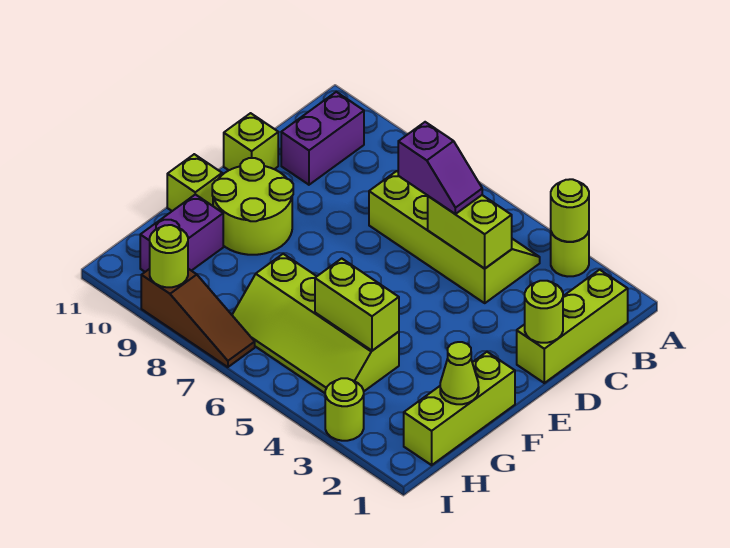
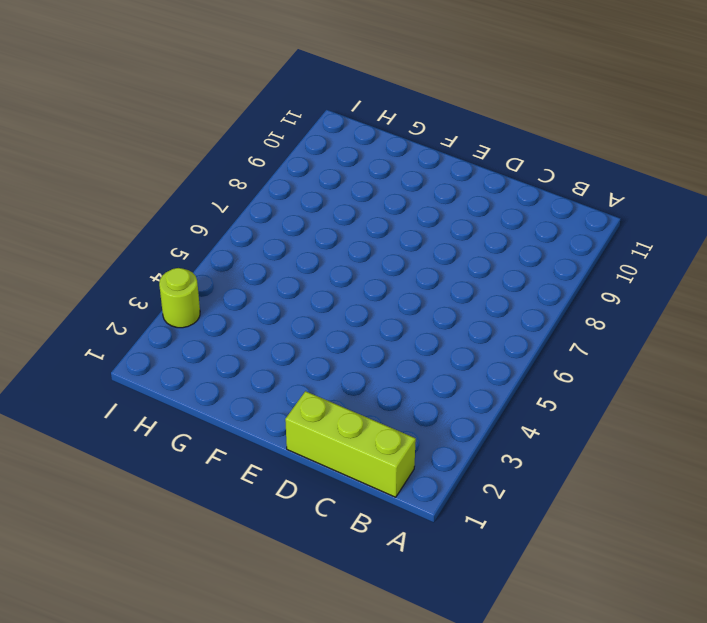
none -> lime round brick A3 level 1
none -> lime slope B4:C7 level 1 top C
none -> purple brick B10:C10 level 1

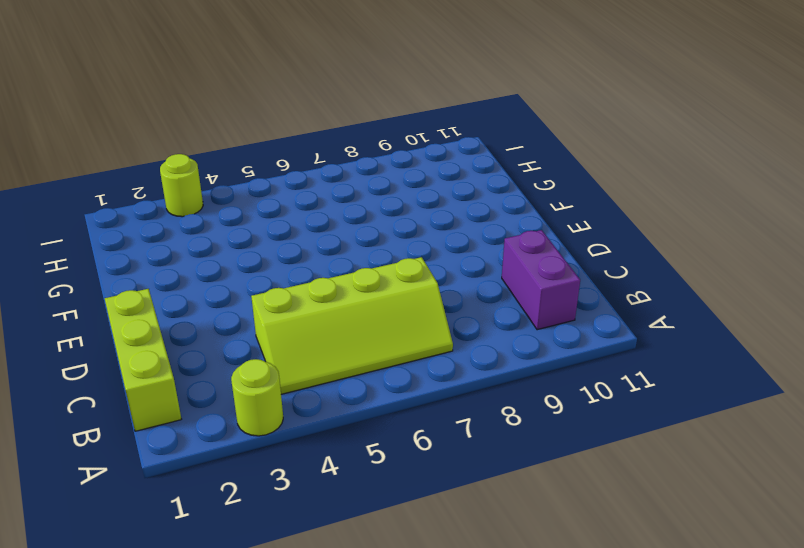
none -> lime brick D11 level 1
none -> lime round brick E9:F10 level 1
none -> lime brick F1:H1 level 1

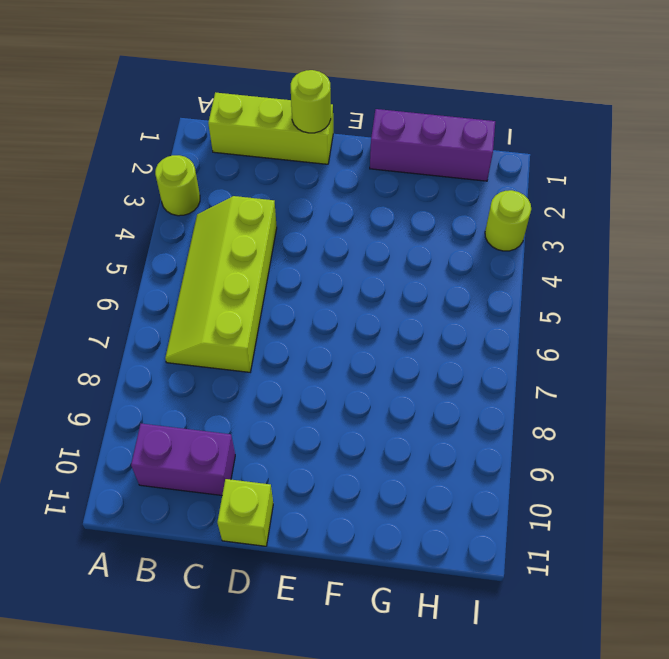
purple brick F1:H1 level 1 -> lime brick F1:H1 level 1
none -> lime round brick E9:F10 level 1
none -> lime brick F11 level 1
none -> lime slope G4:H7 level 1 top G

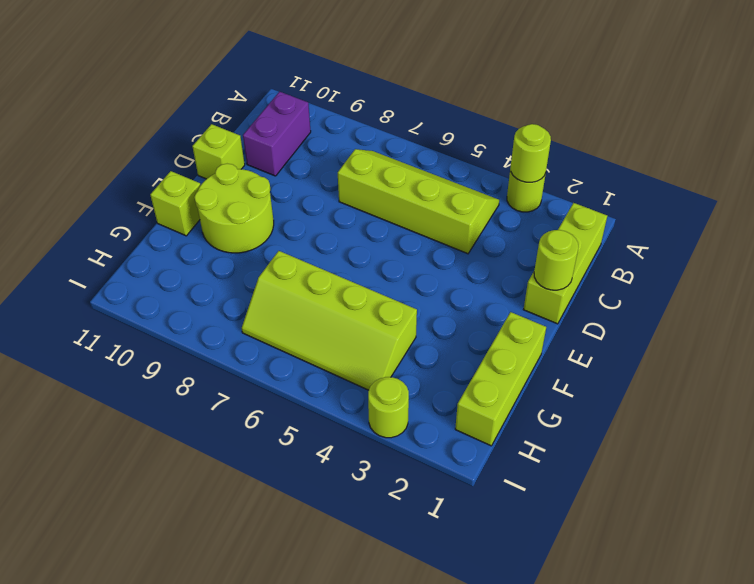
none -> purple brick G10:H10 level 1
none -> brown slope I7:I9 level 1 top 9
none -> lime brick C4:C5 level 2

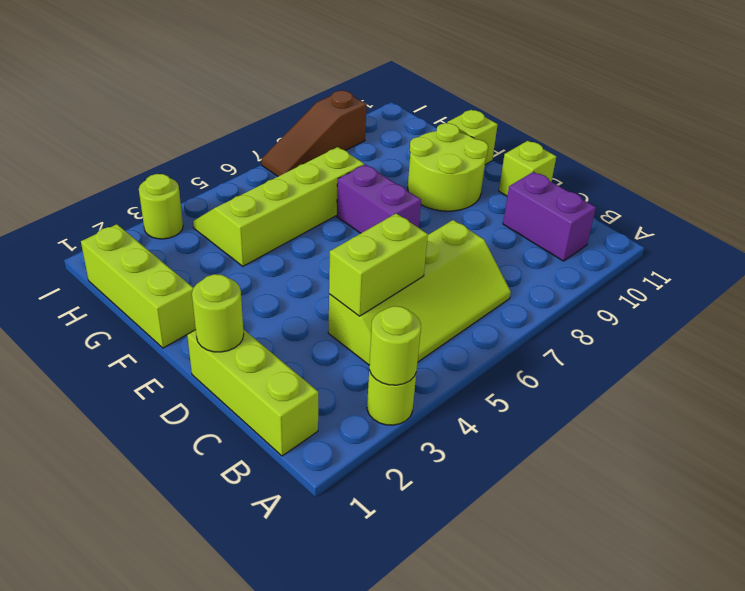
purple brick E7:F7 level 1 -> purple brick G10:H10 level 1
none -> lime cone G1 level 2
none -> lime brick G4:G5 level 2
none -> lime round brick I9 level 2

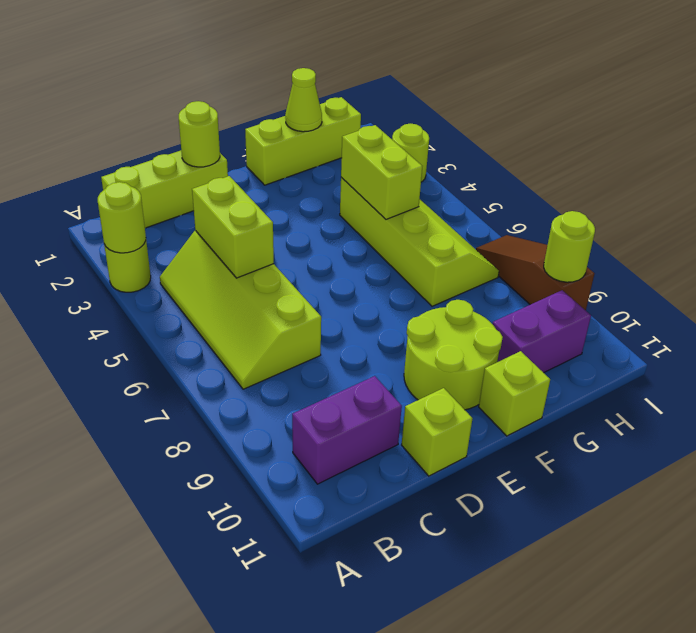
none -> purple slope C5:C6 level 3 top 6

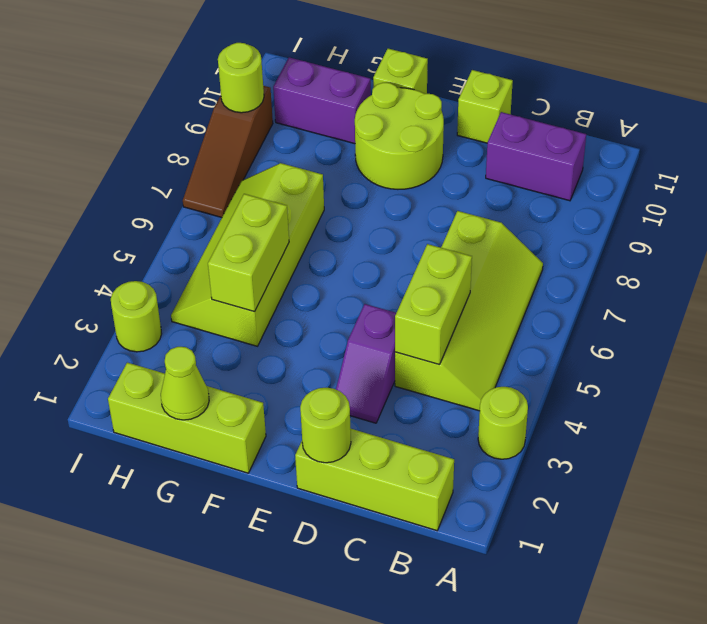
purple slope D3:D4 level 1 top 4 -> purple slope C5:C6 level 3 top 6
none -> lime round brick A3 level 2

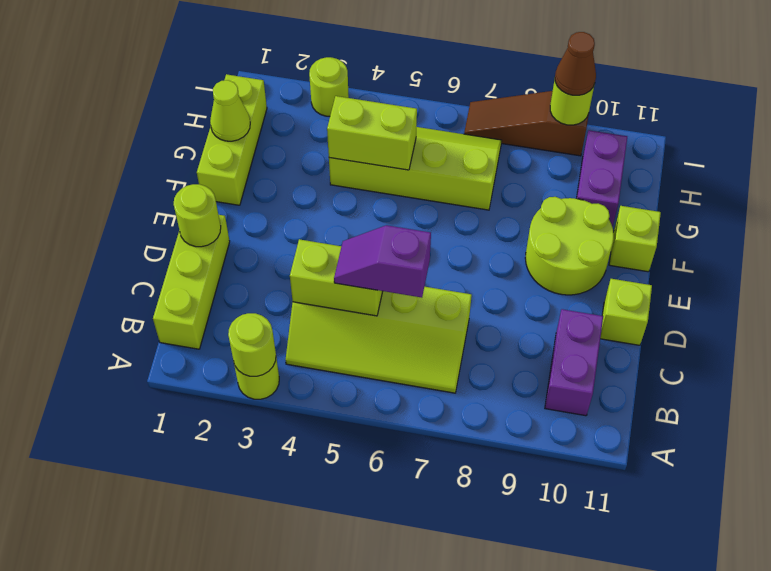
brown cone I9 level 3 -> none

